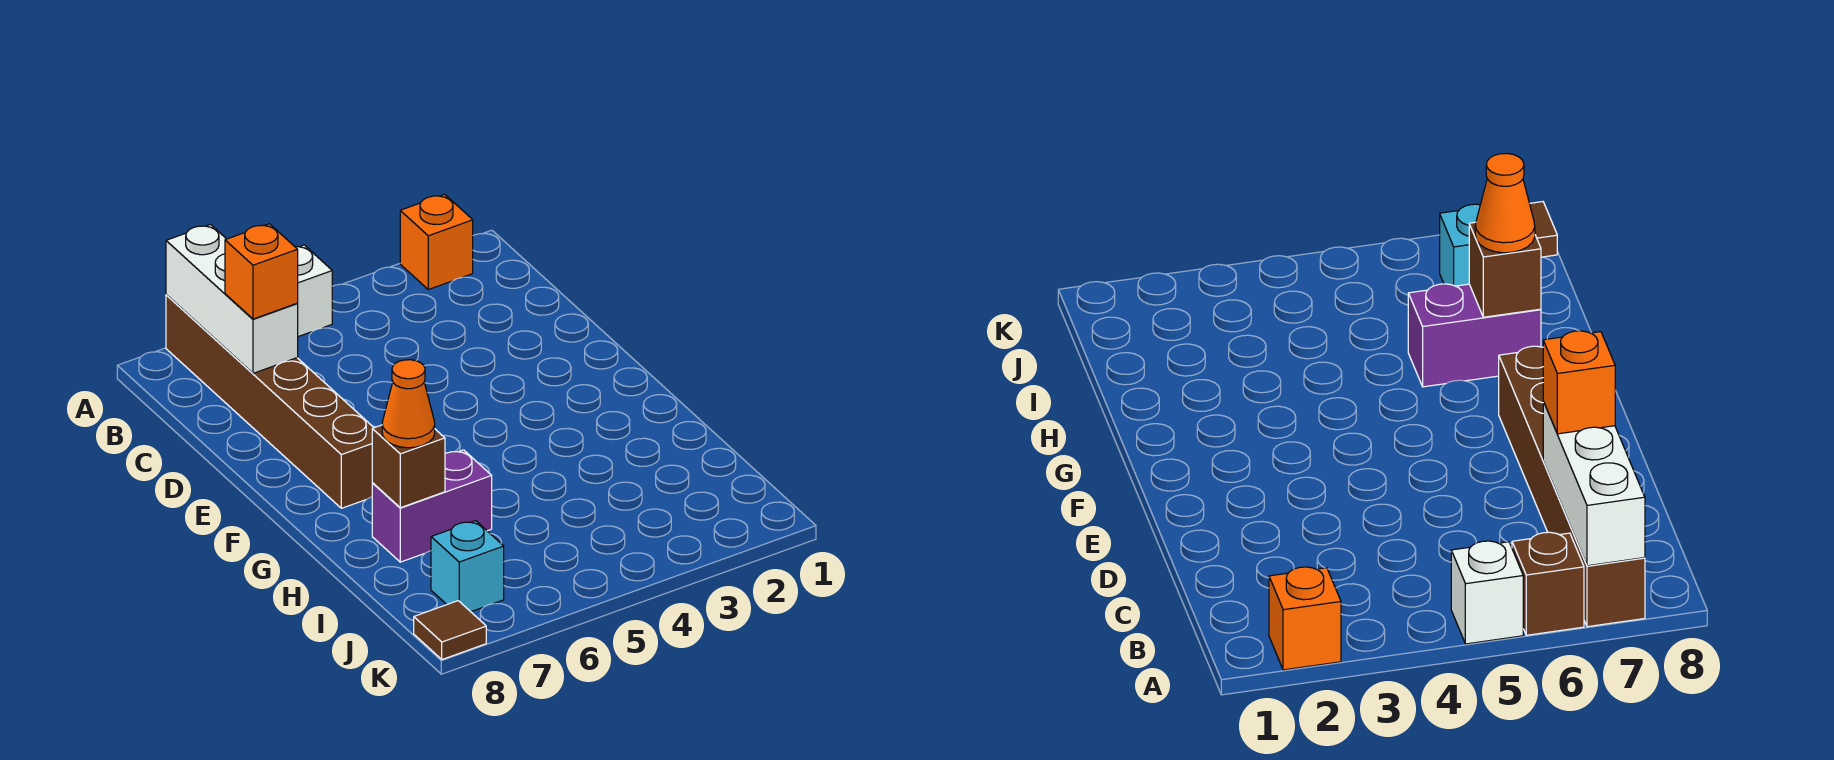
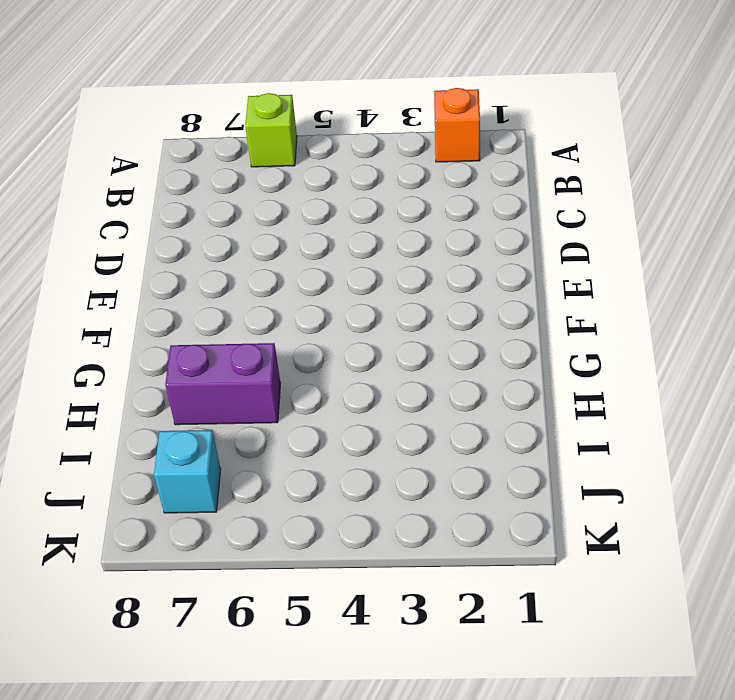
lime brick A6 level 1 -> brown brick A6 level 1
none -> white brick A5 level 1
none -> brown brick A7:F7 level 1

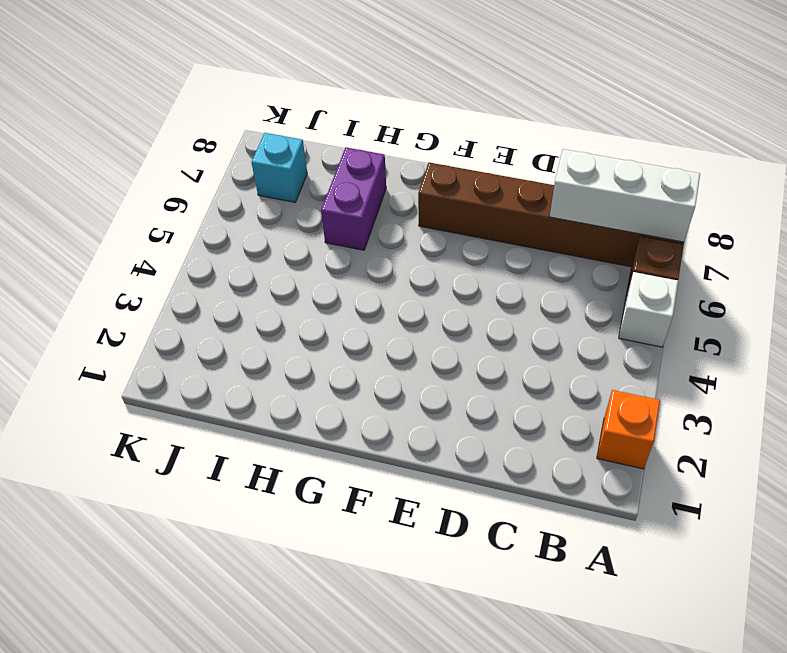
none -> brown tile K8 level 1
none -> brown brick H7 level 2

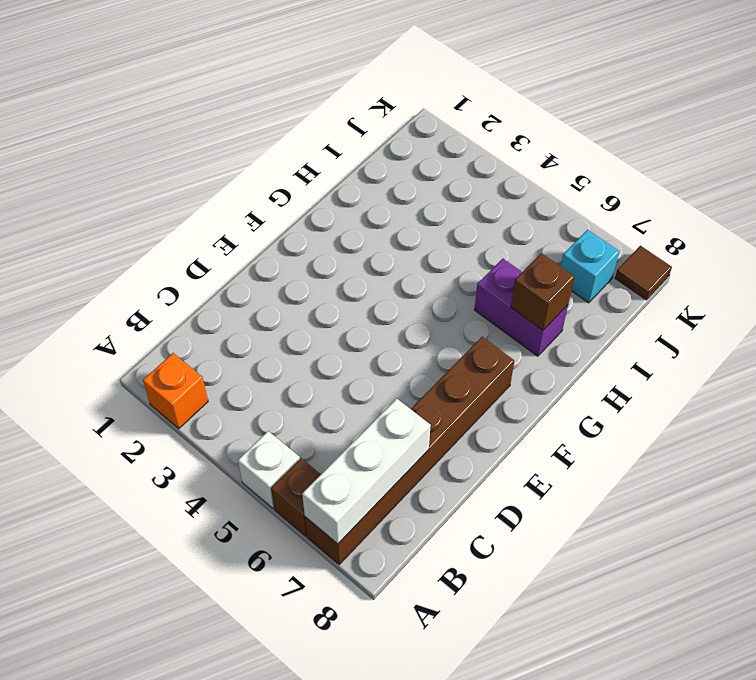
none -> orange brick C7 level 3
none -> orange cone H7 level 3

